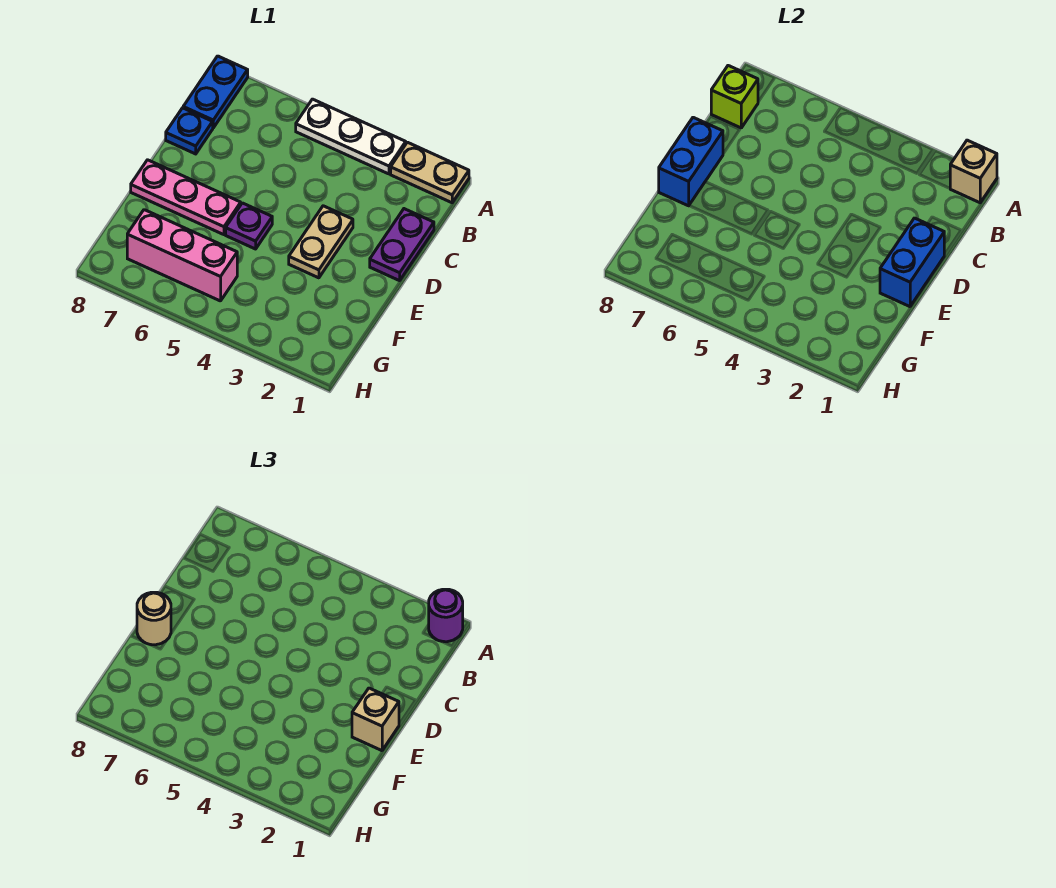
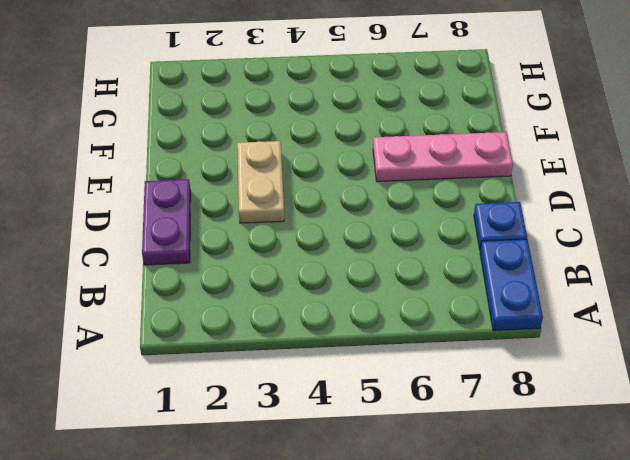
none -> tan plate A1:A2 level 1
none -> white plate A3:A5 level 1
none -> purple plate E5 level 1

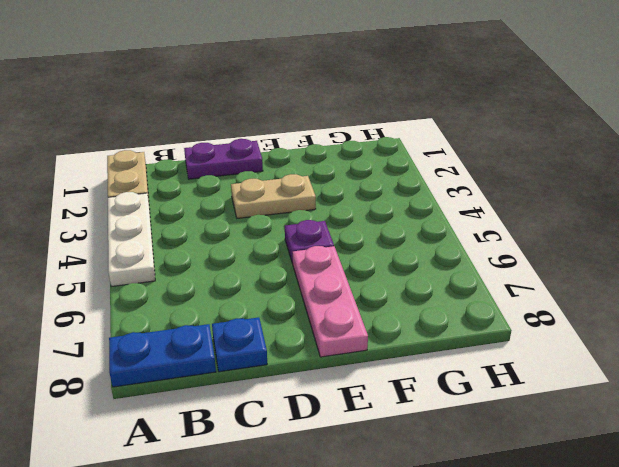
none -> pink brick G5:G7 level 1
none -> tan brick A1 level 2
none -> lime brick B8 level 2

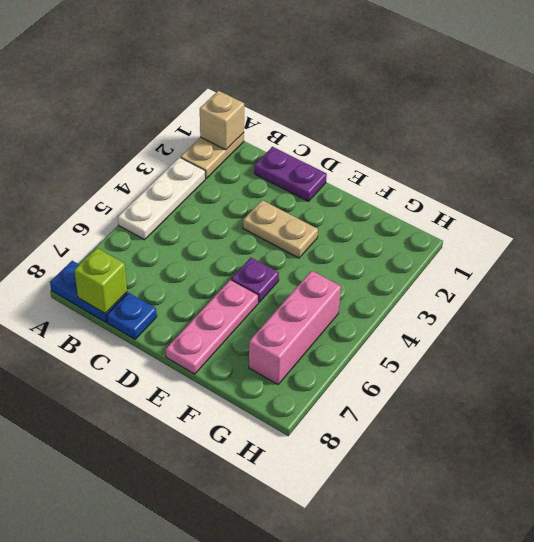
none -> blue brick D1:E1 level 2
none -> blue brick D8:E8 level 2
none -> purple round brick A1 level 3

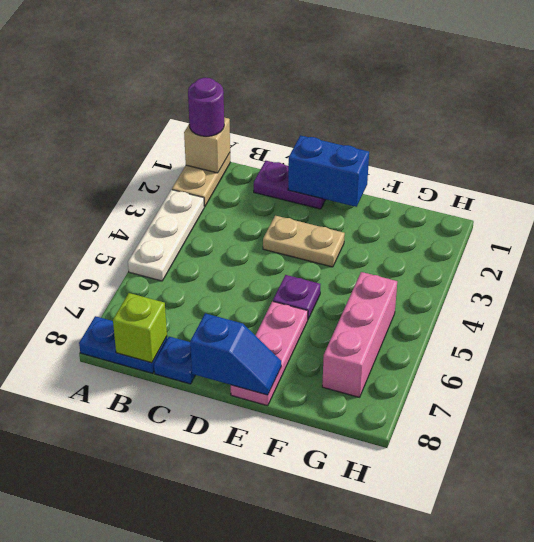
blue slope D8:E8 level 2 top D -> blue brick D8:E8 level 2
none -> tan brick E1 level 3
none -> tan round brick E8 level 3

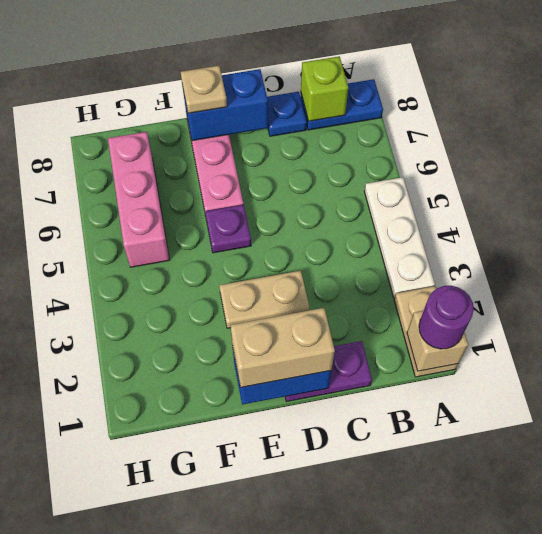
tan brick D1:E1 level 3 -> tan brick E1 level 3
tan plate E8 level 3 -> tan round brick E8 level 3

